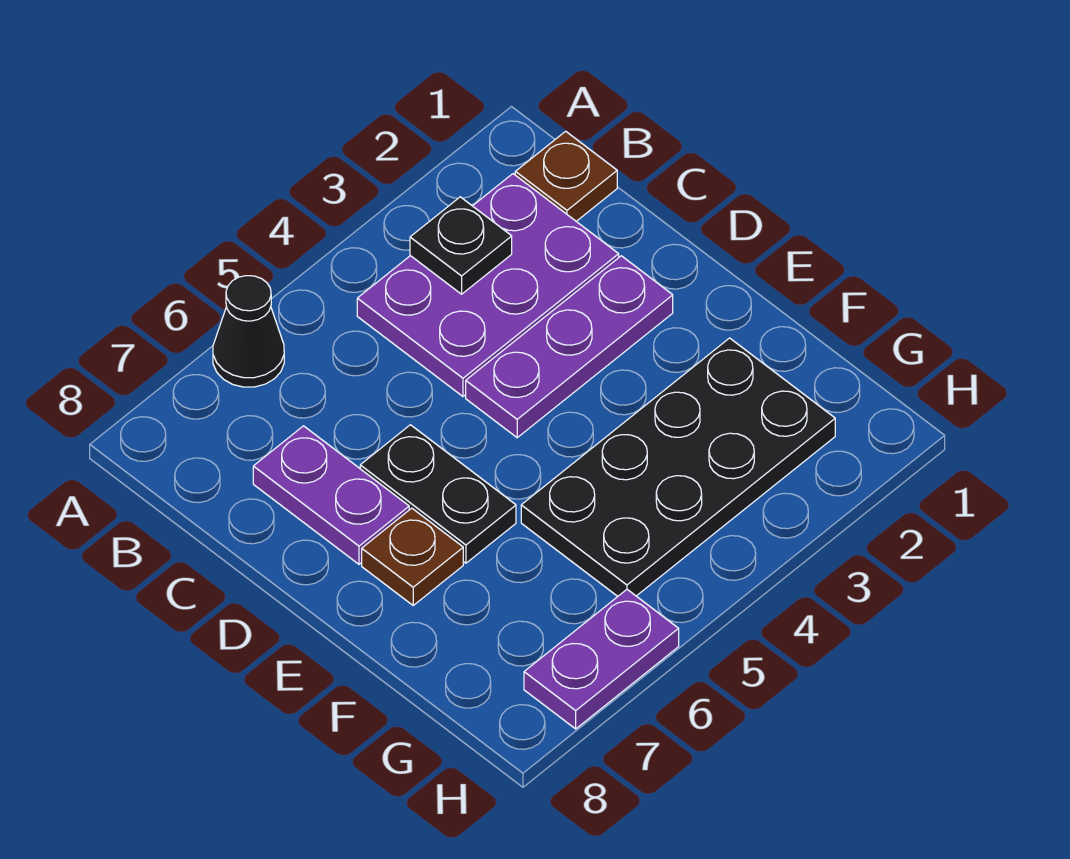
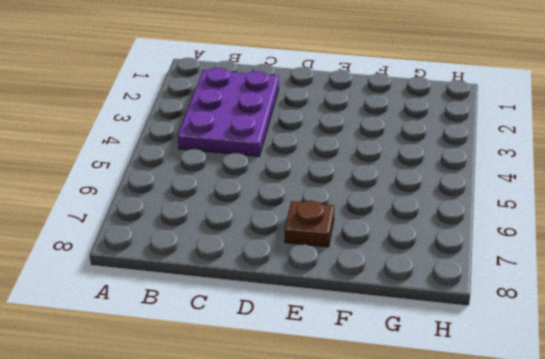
none -> black cone A6 level 1
none -> brown plate B1 level 1

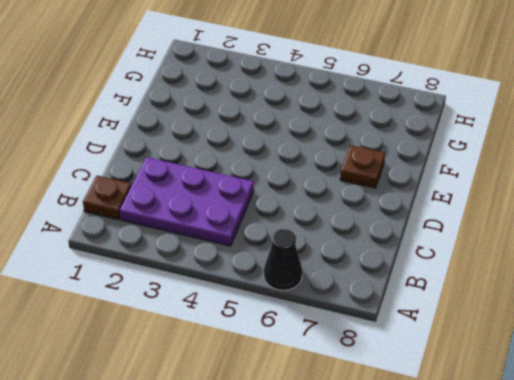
none -> purple plate C7:D7 level 1
none -> purple plate D2:D4 level 1

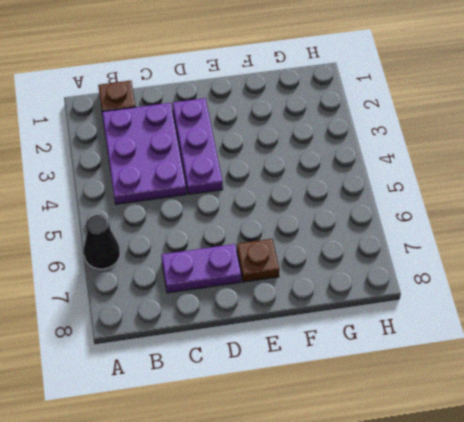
none -> black plate D6:E6 level 1
none -> black plate F2:G5 level 1

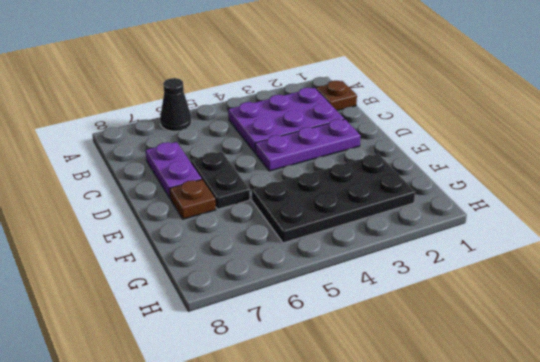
none -> purple plate H6:H7 level 1
none -> black plate B3 level 2

